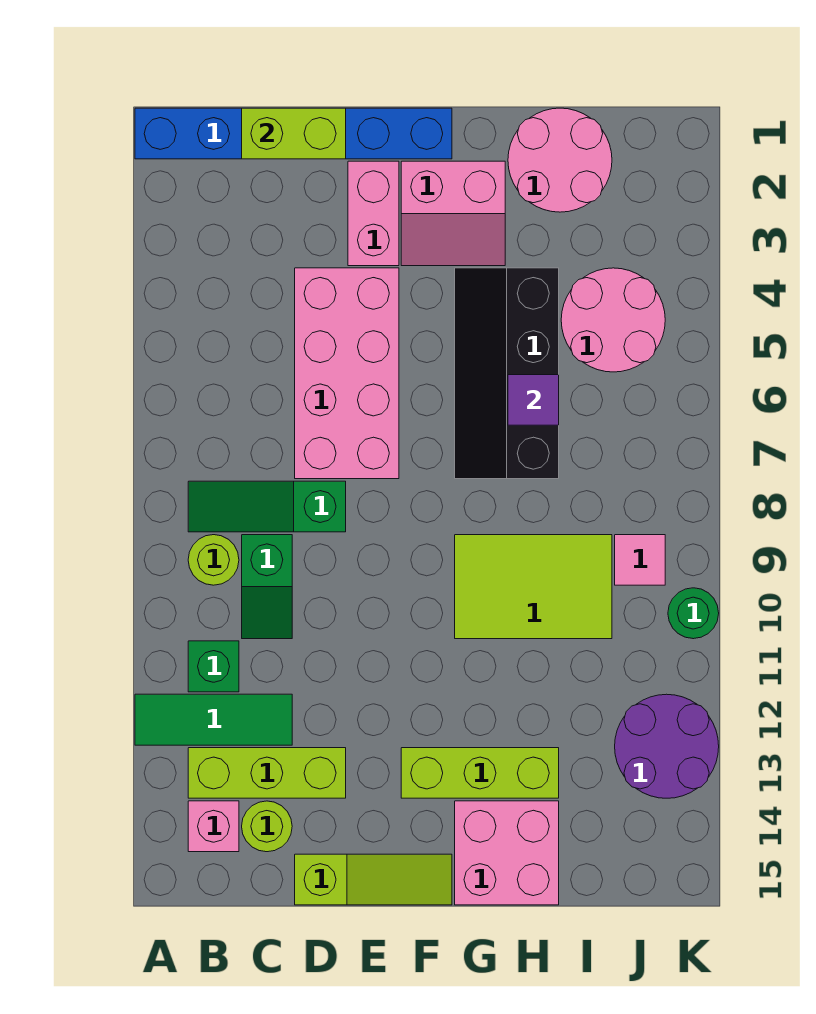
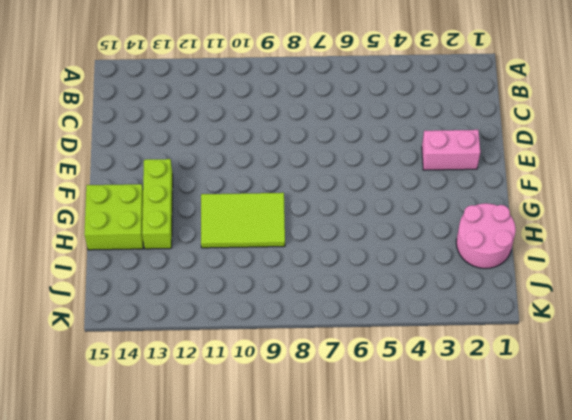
lime tile G9:H11 level 1 -> lime tile G9:I10 level 1
lime brick G14:H15 level 1 -> pink brick G14:H15 level 1
none -> blue brick A1:F1 level 1
none -> green tile A12:C12 level 1
none -> green slope B8:D8 level 1 top D

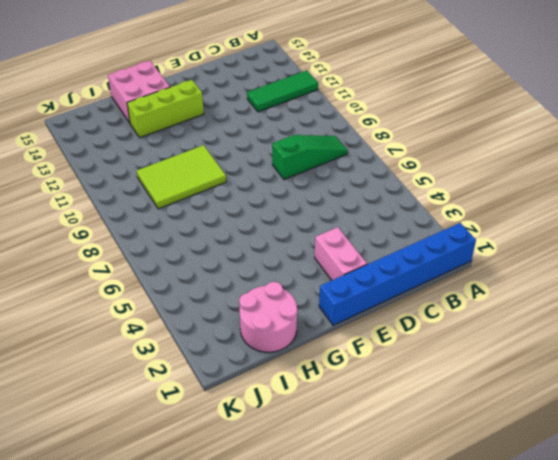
none -> lime round brick B9 level 1
none -> green brick B11 level 1
none -> lime brick B13:D13 level 1

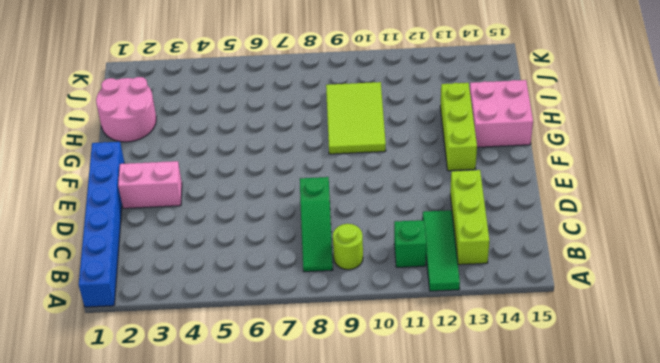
none -> pink brick B14 level 1
none -> green slope C9:C10 level 1 top 9
none -> lime round brick C14 level 1

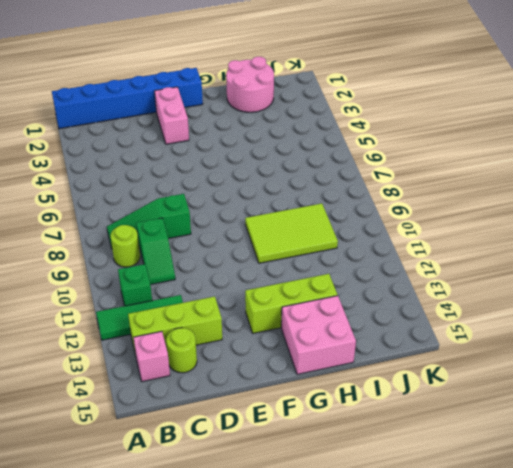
none -> pink brick D4:E7 level 1
none -> lime slope D15:F15 level 1 top D
none -> pink slope F2:G3 level 1 top 2

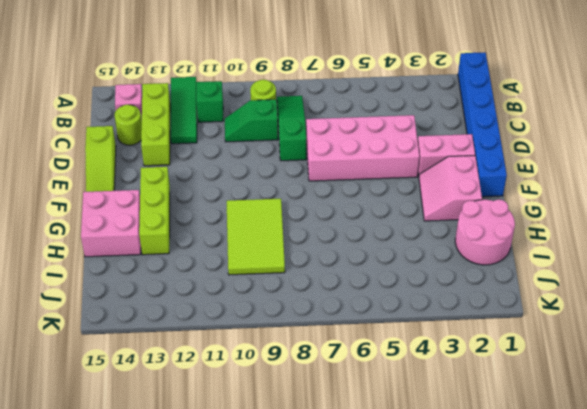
none -> black slope G4:H7 level 1 top H
none -> pink round brick I4:J5 level 1
none -> pink tile J9 level 1

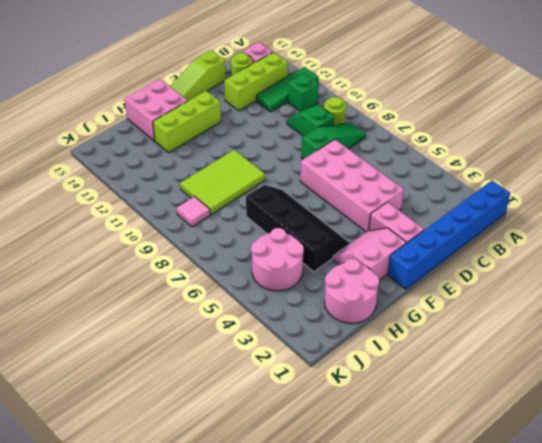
none -> purple round brick J12:K13 level 1
none -> green round brick K10 level 1
none -> lime brick C1:D1 level 2

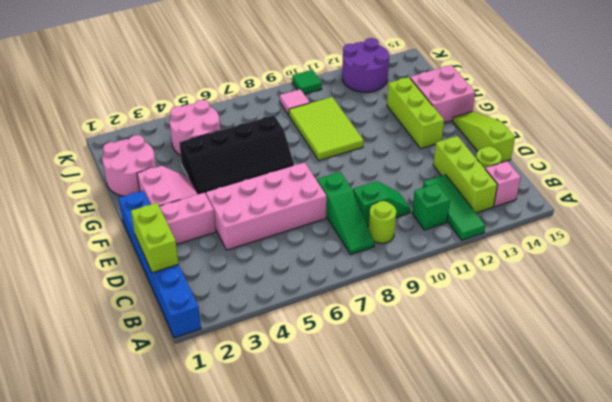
green tile K10 level 1 -> green round brick K10 level 1
none -> purple tile H6 level 2

